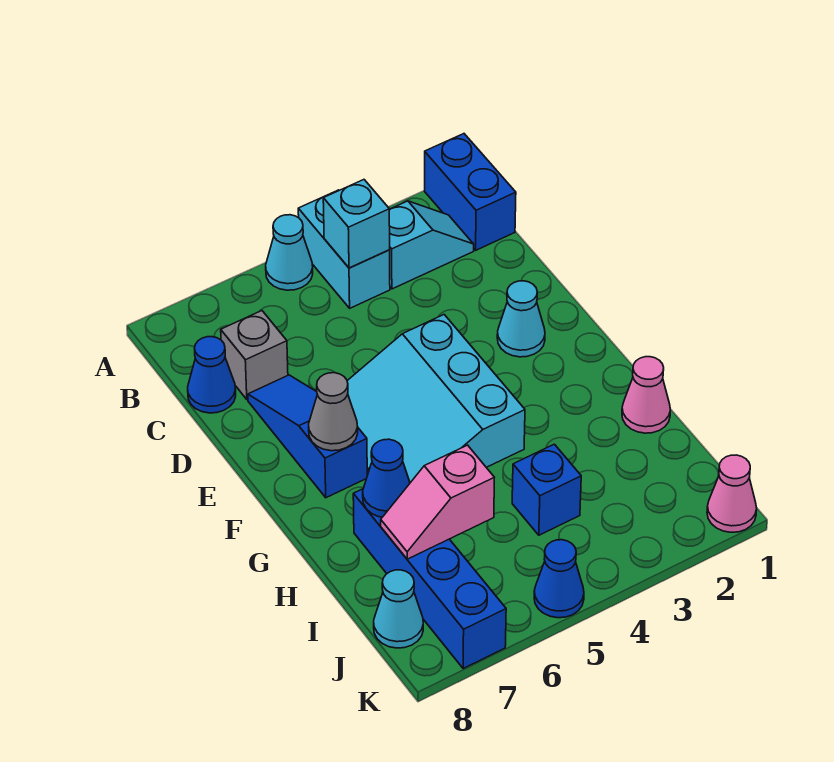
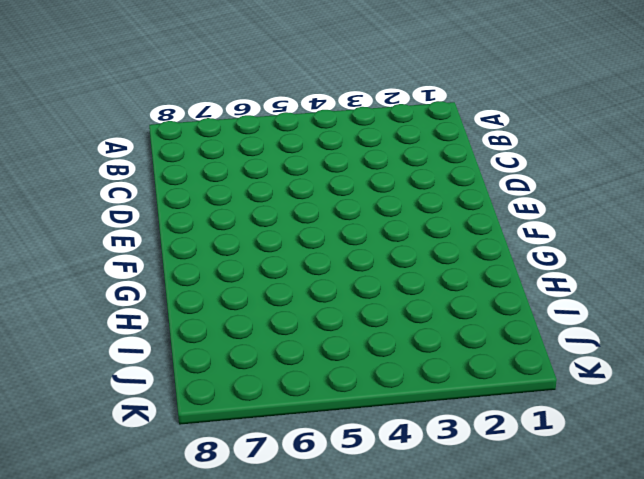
none -> blue brick A1:B1 level 1
none -> cyan brick A4:B4 level 1
none -> cyan cone A5 level 1

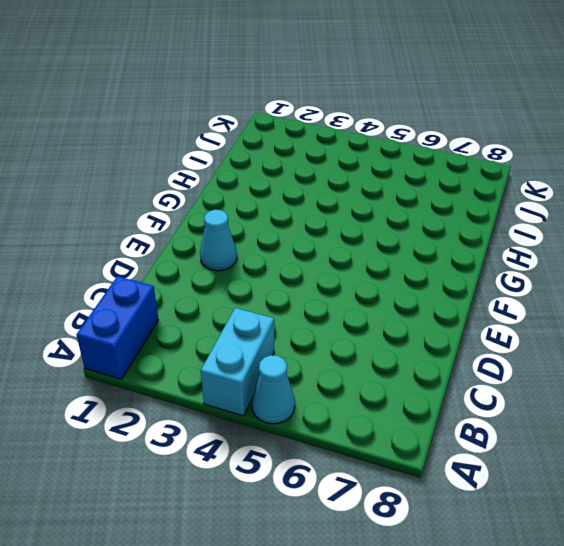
none -> cyan slope B2:B3 level 1 top 3
none -> grey brick C7 level 1
none -> blue cone C8 level 1

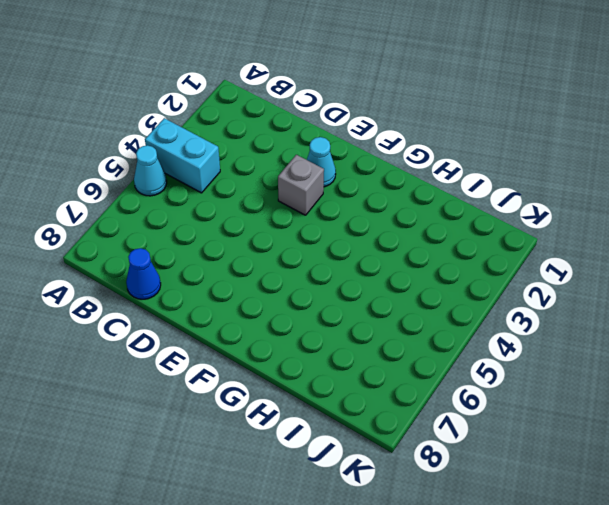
grey brick E3 level 1 -> grey brick C7 level 1
none -> blue brick A1:B1 level 1
none -> cyan slope B2:B3 level 1 top 3
none -> blue slope D7:F7 level 1 top F

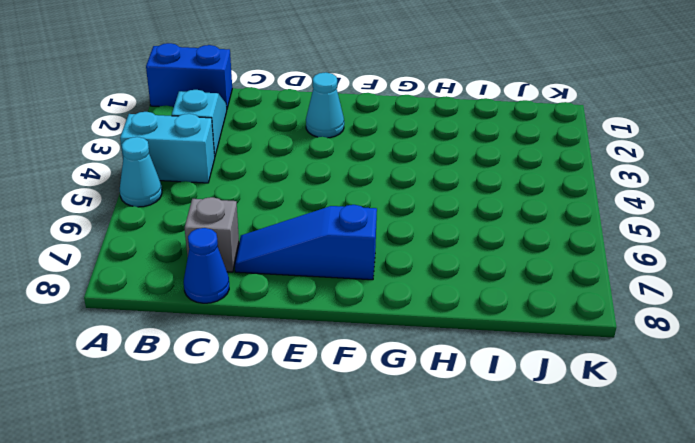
none -> cyan slope E4:G6 level 1 top 4
none -> pink cone H1 level 1
none -> blue brick H7:K7 level 1

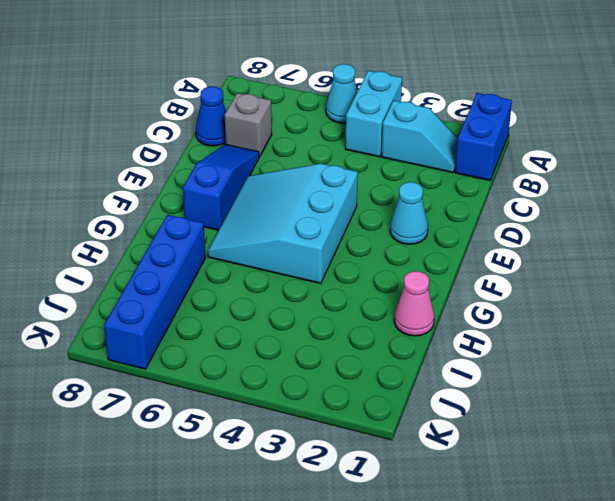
none -> blue brick I4 level 1
none -> cyan cone J8 level 1
none -> pink cone K1 level 1

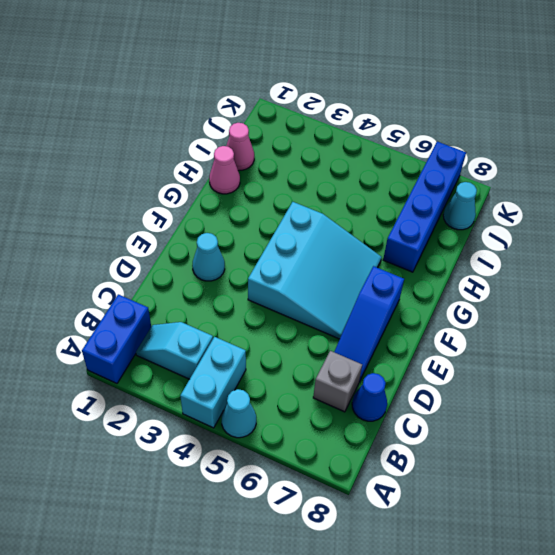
pink cone I1 level 1 -> pink cone K1 level 1
none -> blue brick I4 level 1
none -> blue cone K5 level 1
none -> cyan brick B4 level 2

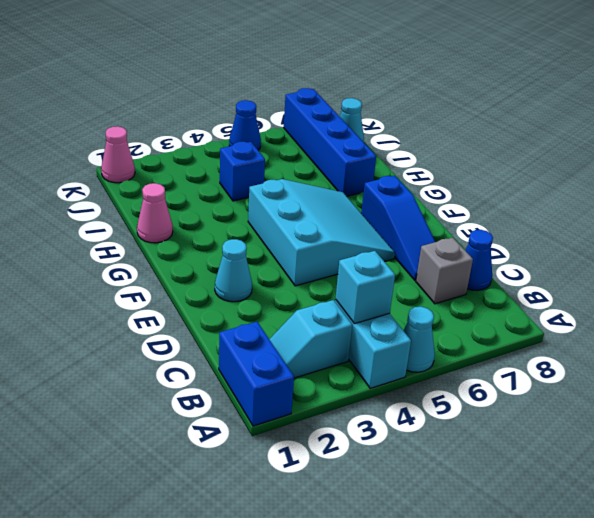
none -> grey cone F7 level 2
none -> blue cone H7 level 2
none -> pink slope I6:I7 level 2 top 6

